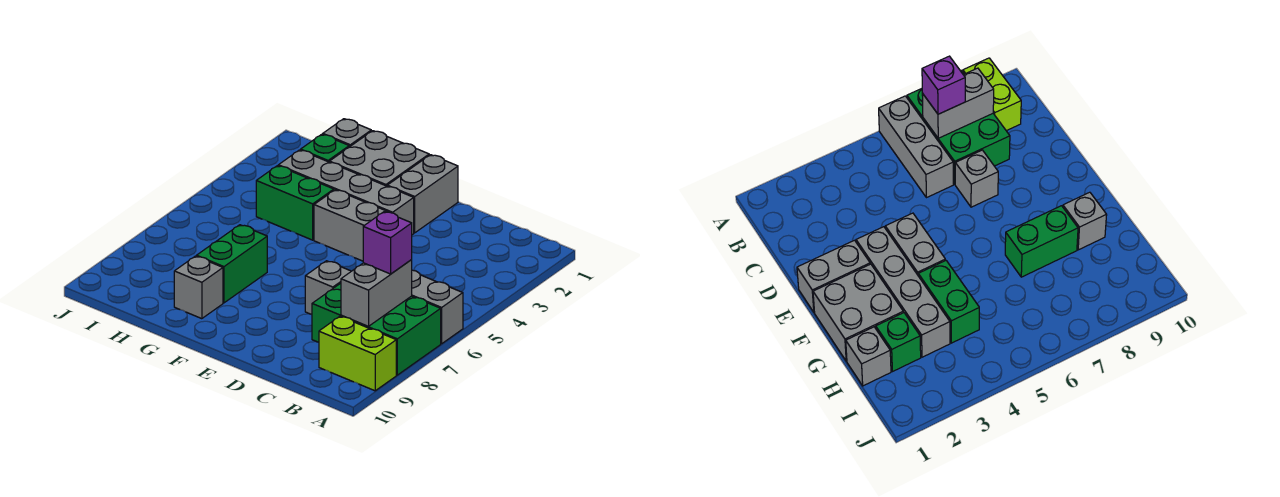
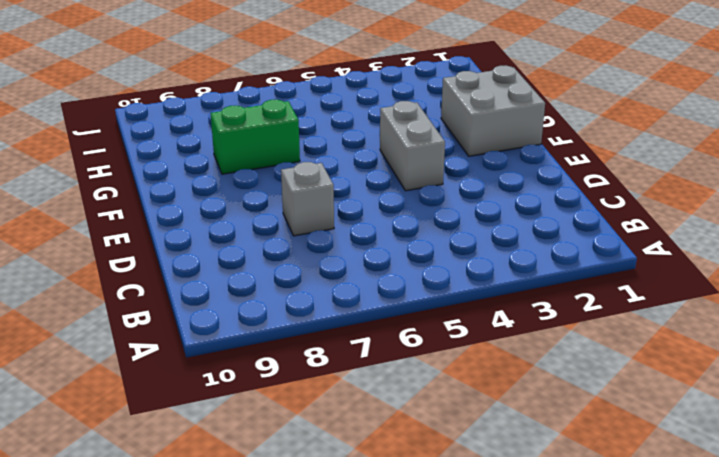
none -> grey brick A6:C6 level 1
none -> green brick A7:C8 level 1
none -> lime brick A9:B9 level 1

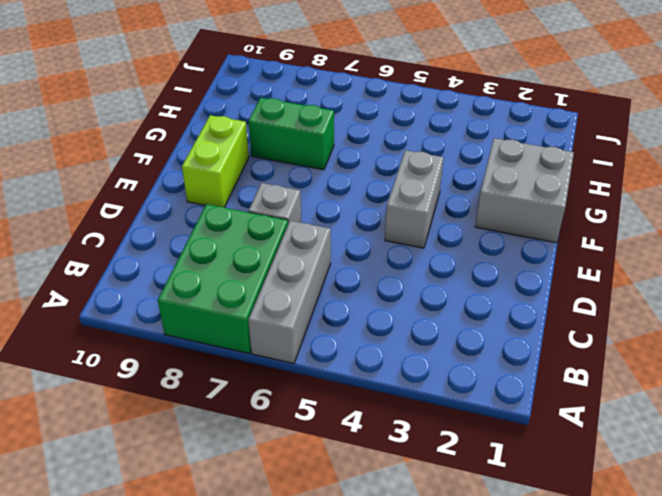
lime brick E9:F9 level 1 -> lime brick A9:B9 level 1
none -> grey brick E1:E2 level 1
none -> grey brick E3:H3 level 1
none -> green brick G4:H4 level 1

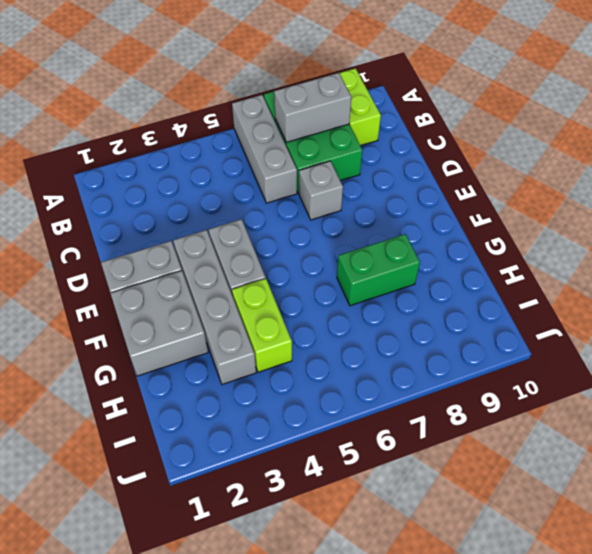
lime brick G4:H4 level 1 -> green brick G4:H4 level 1
none -> grey brick G9 level 1
none -> grey brick H1 level 1
none -> green brick H2 level 1

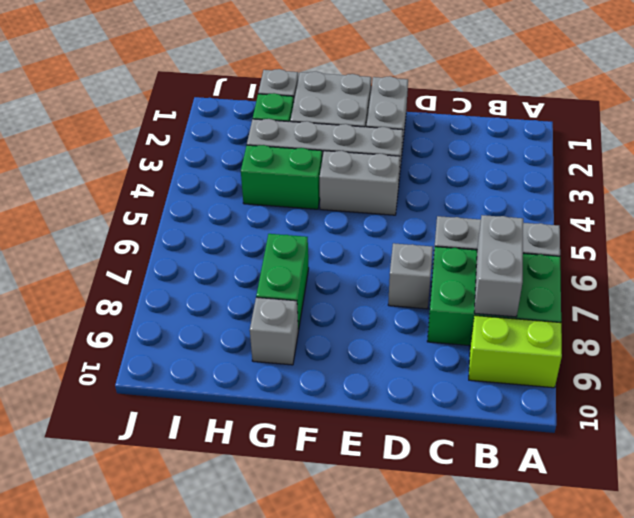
none -> purple brick B7 level 3

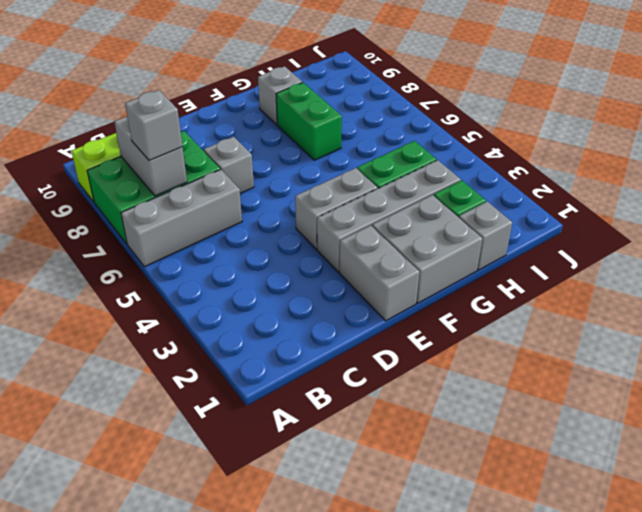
grey brick B7 level 3 -> purple brick B7 level 3

